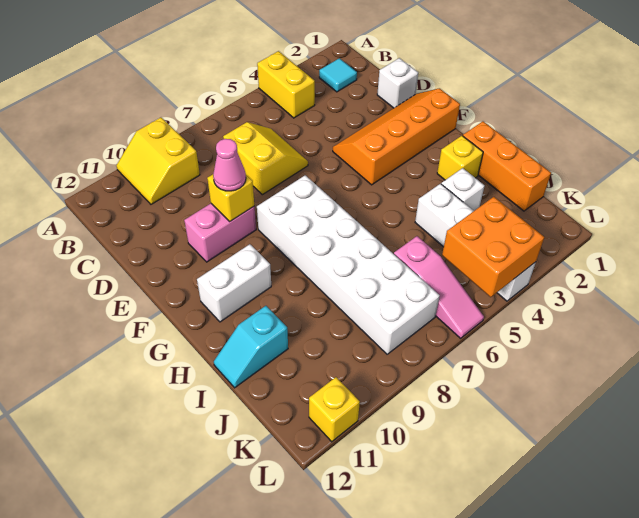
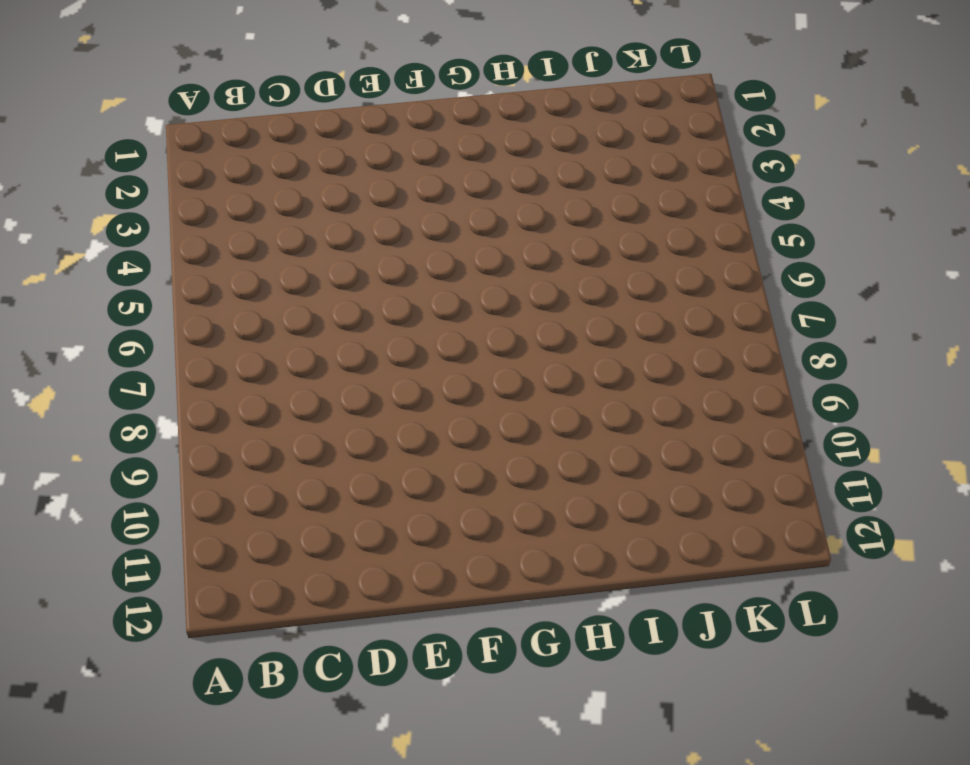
none -> yellow brick A4:B4 level 1
none -> yellow slope A9:B10 level 1 top 9
none -> cyan tile B2 level 1

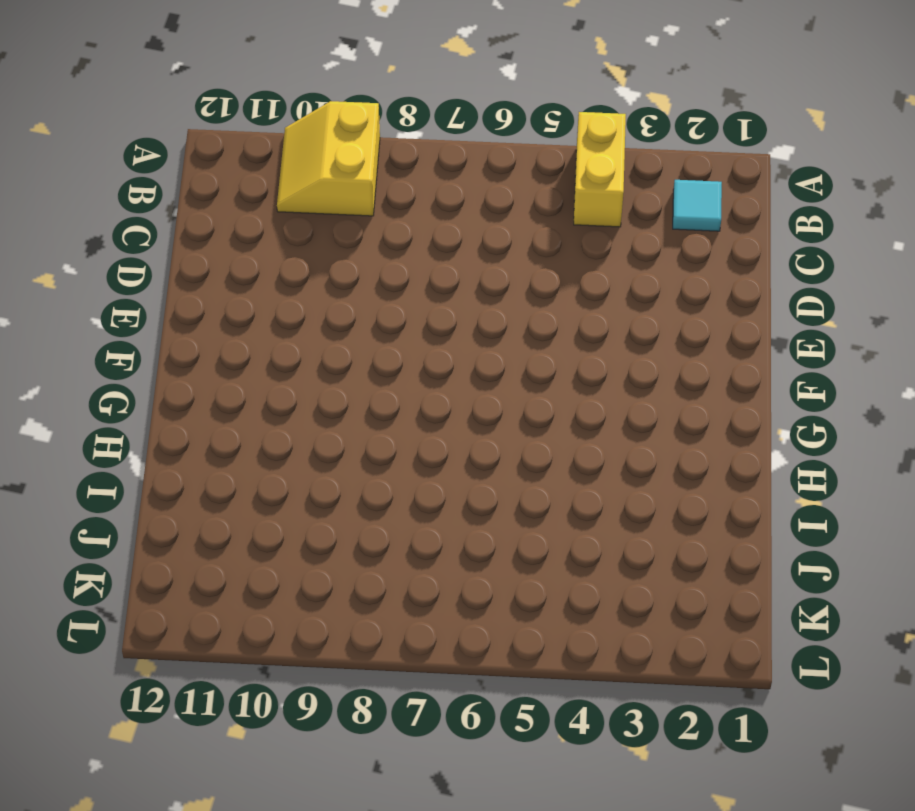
none -> yellow slope C6:D7 level 1 top 7
none -> white brick D1 level 1
none -> orange slope E1:F4 level 1 top F

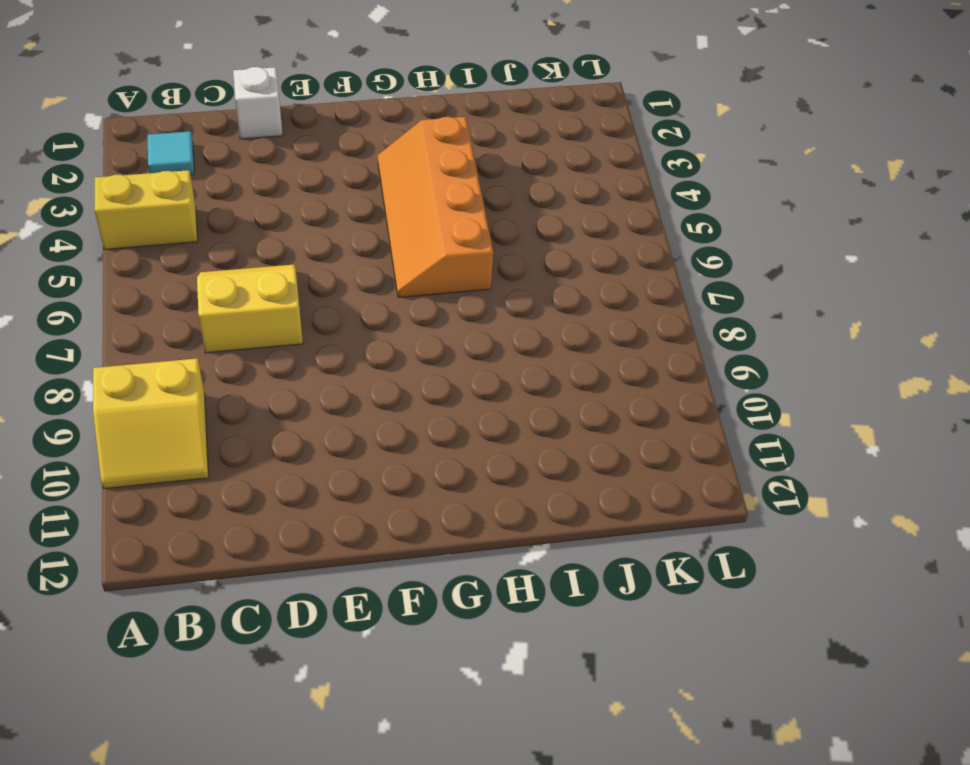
orange slope G3:H6 level 1 top H -> orange slope E1:F4 level 1 top F
none -> pink brick E9:E10 level 1
none -> white brick F7:K8 level 1
none -> white brick G10:G11 level 1

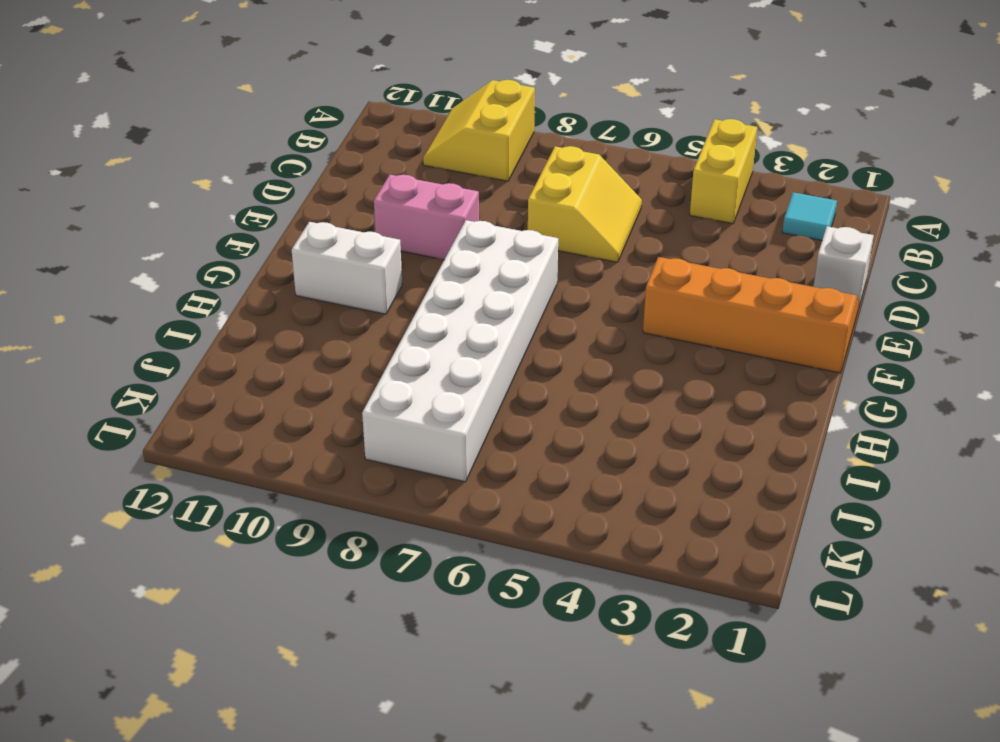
none -> orange brick H1:J1 level 1
none -> yellow brick H2 level 1
none -> white brick I3 level 1

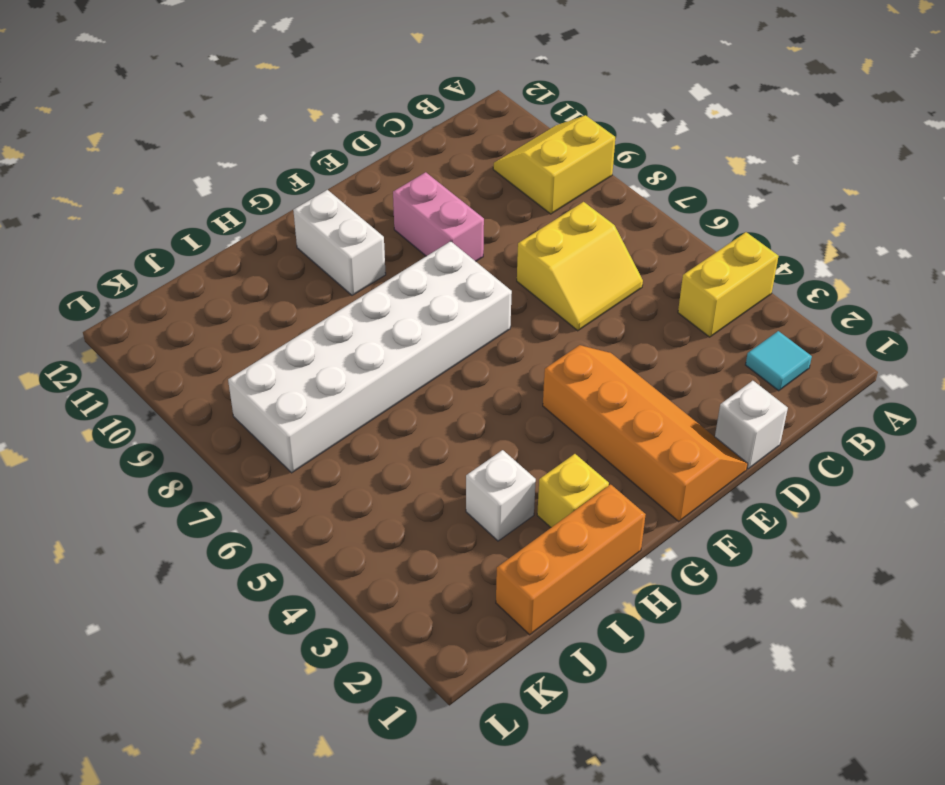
none -> white brick I4:L4 level 1
none -> cyan slope I11:I12 level 1 top 11
none -> pink slope J6:L6 level 1 top J

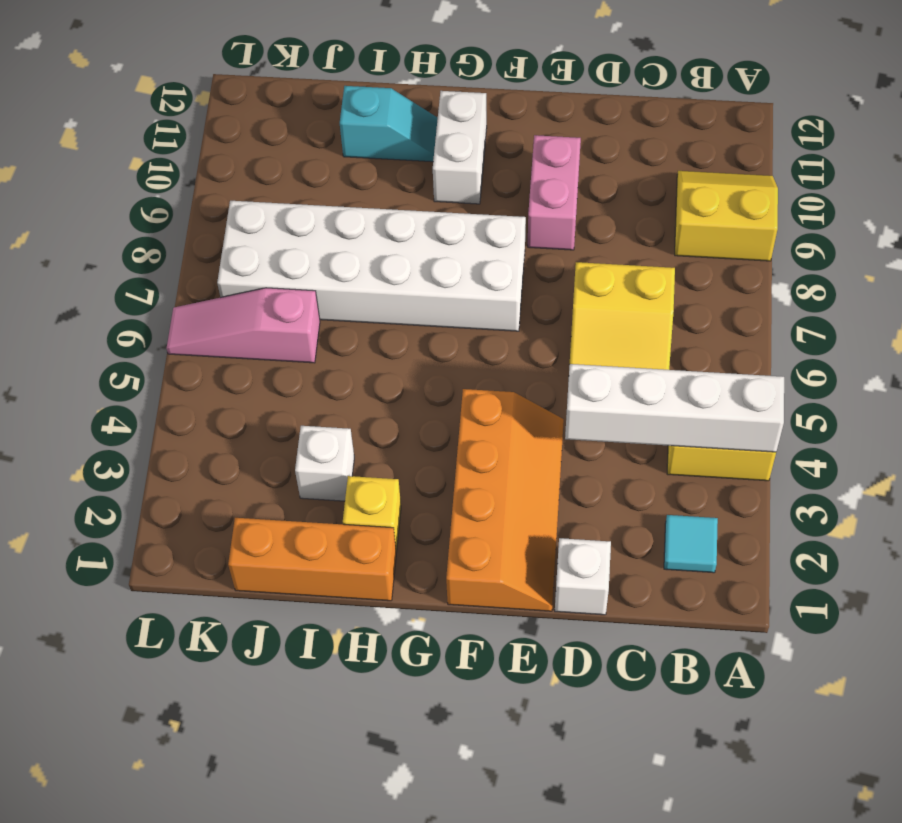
white brick A4:D4 level 2 -> white brick I4:L4 level 1
cyan slope H11:I11 level 1 top I -> cyan slope I11:I12 level 1 top 11
none -> yellow brick L11 level 1
none -> yellow brick E9 level 2
none -> orange brick K4:L5 level 2

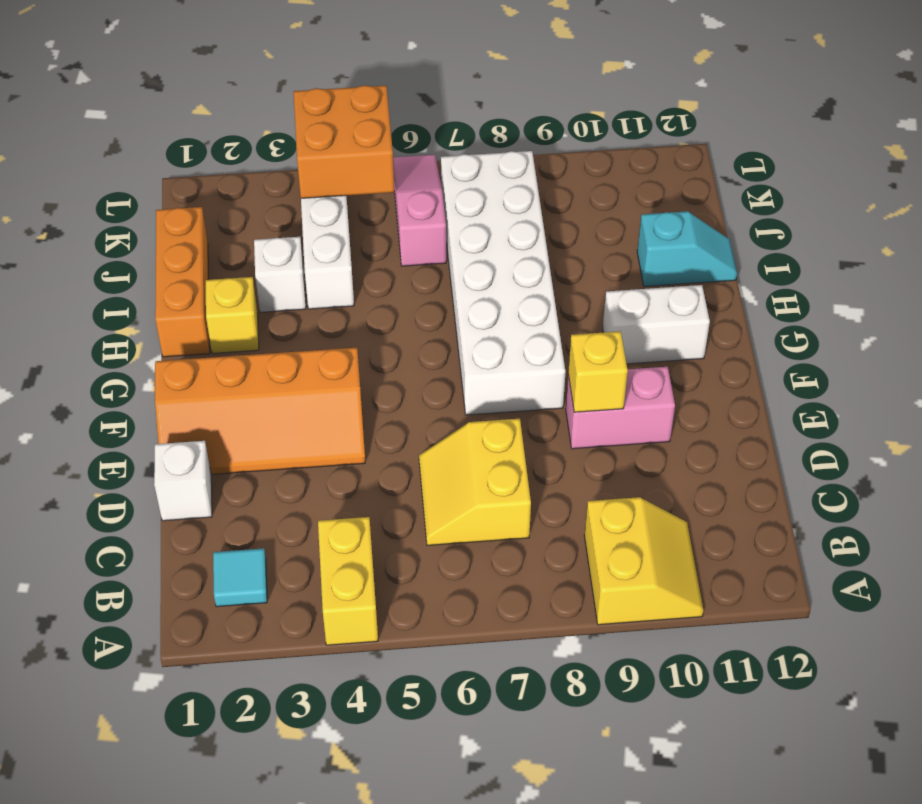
none -> yellow brick L11 level 1
none -> pink cone E9 level 3

